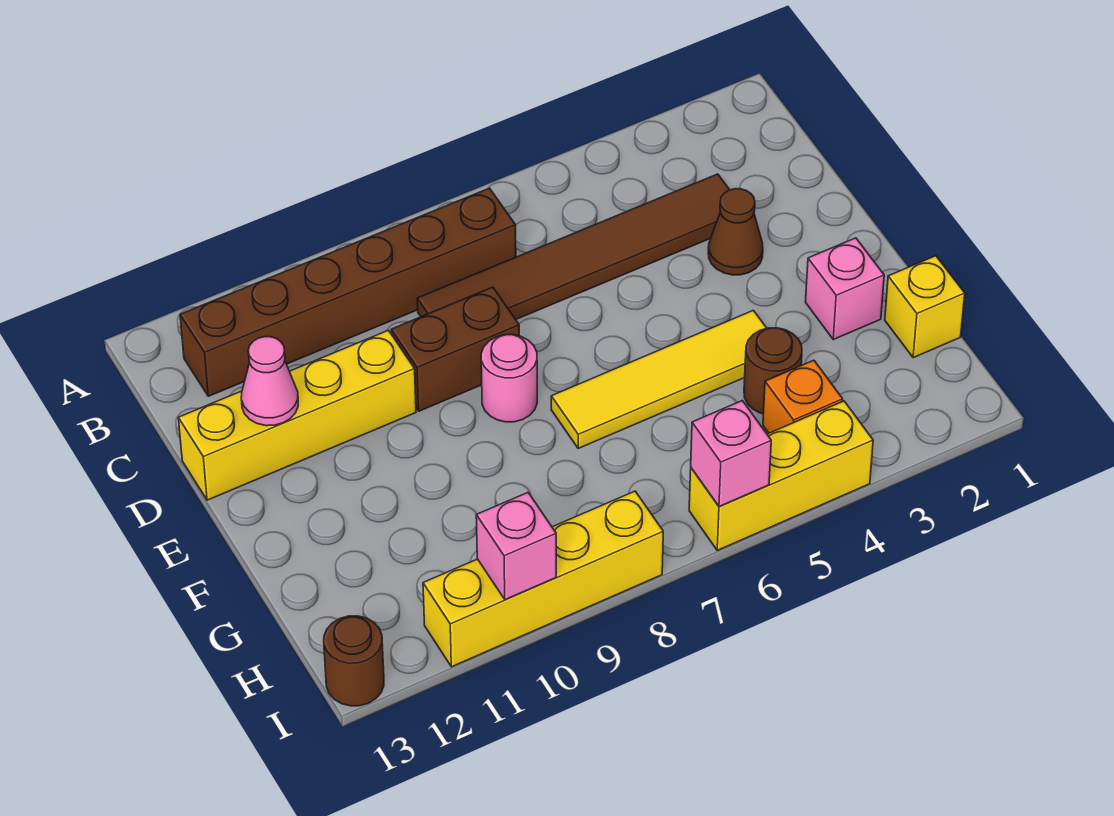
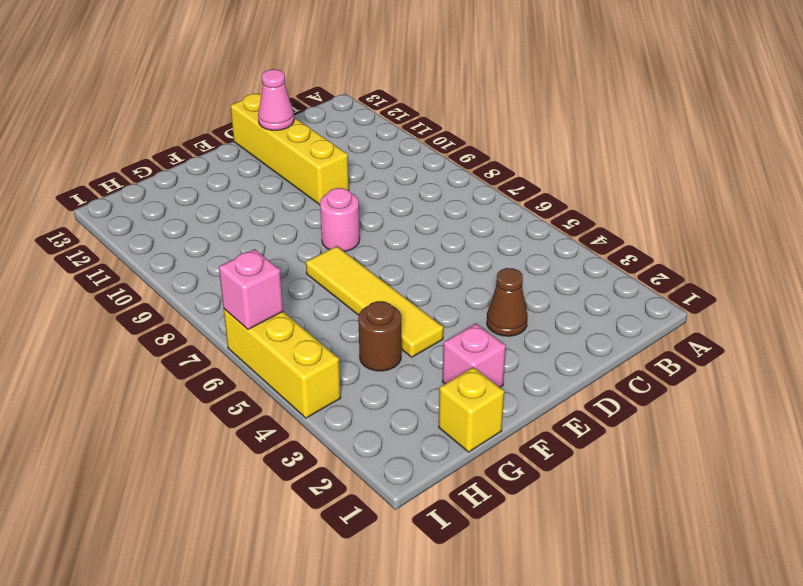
none -> brown brick B7:B12 level 1
none -> brown tile C3:C8 level 1
none -> brown brick D8:D9 level 1

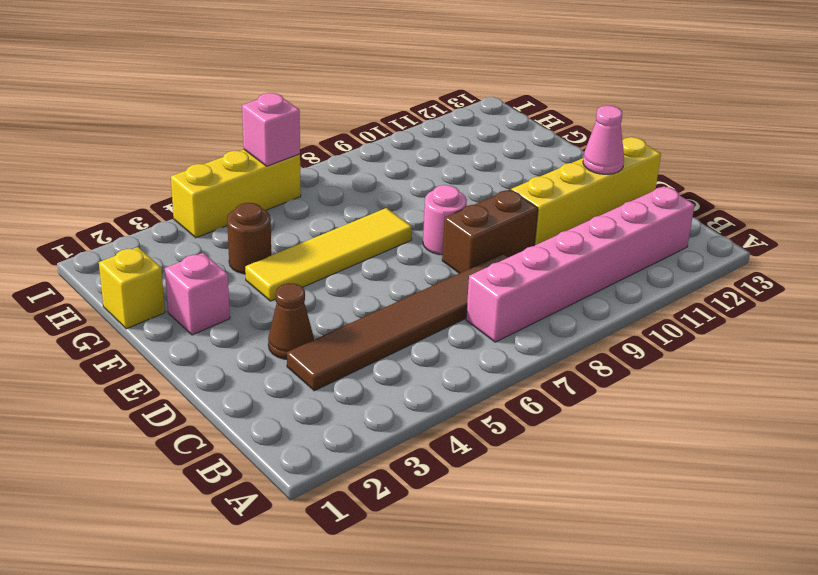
pink brick B7:B12 level 1 -> brown brick B7:B12 level 1
none -> orange brick H4 level 1
none -> yellow brick I8:I11 level 1
none -> brown round brick I13 level 1

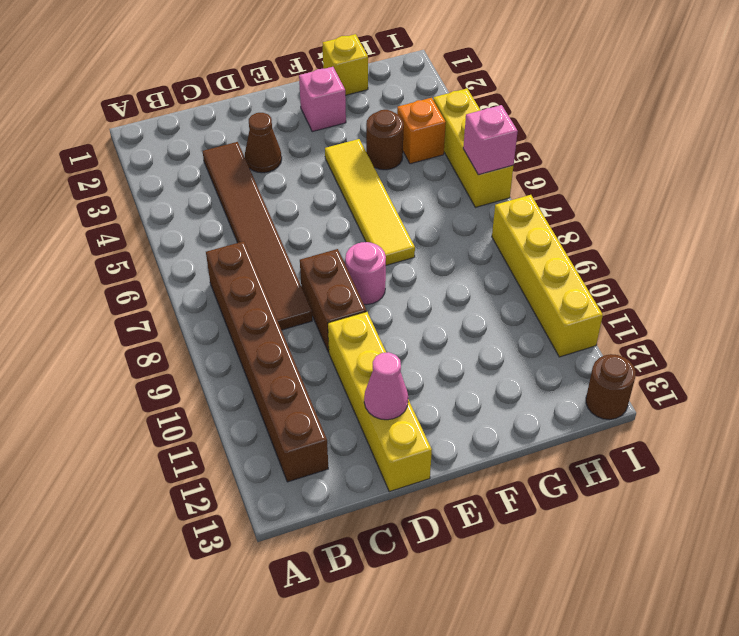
none -> pink brick I10 level 2

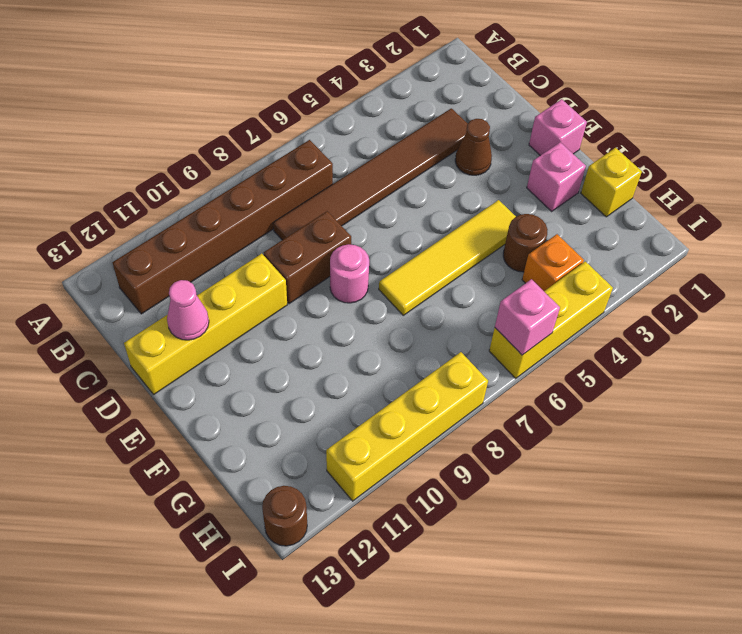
pink brick E1 level 1 -> pink brick I10 level 2

